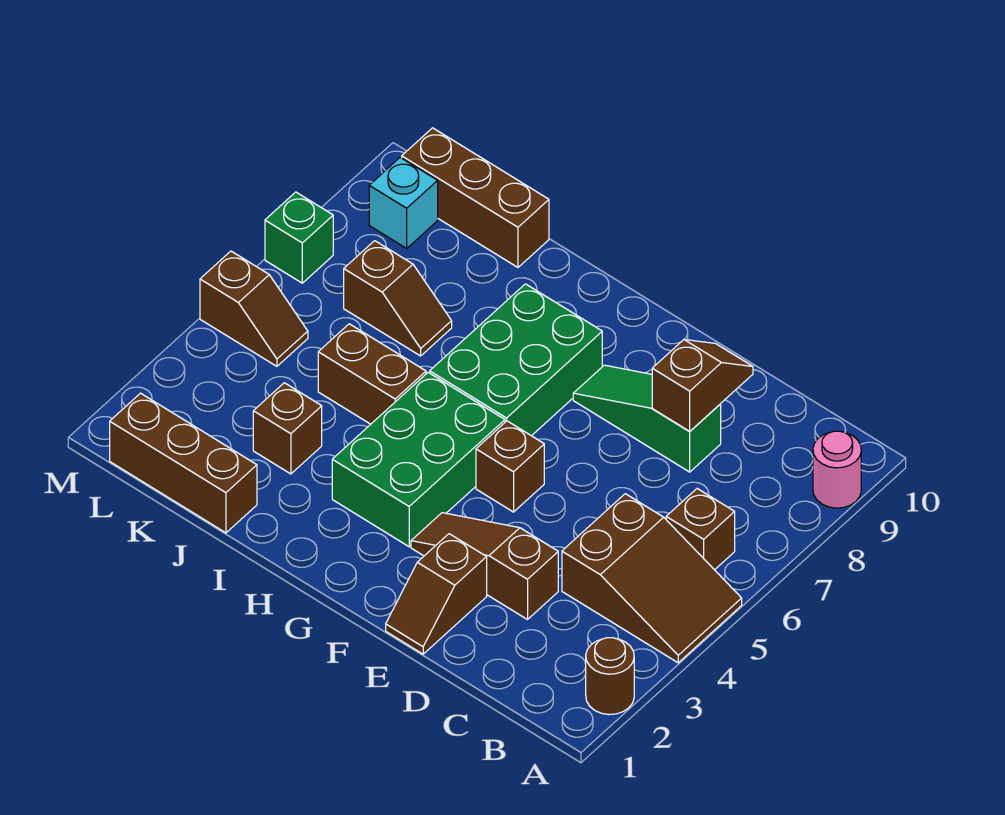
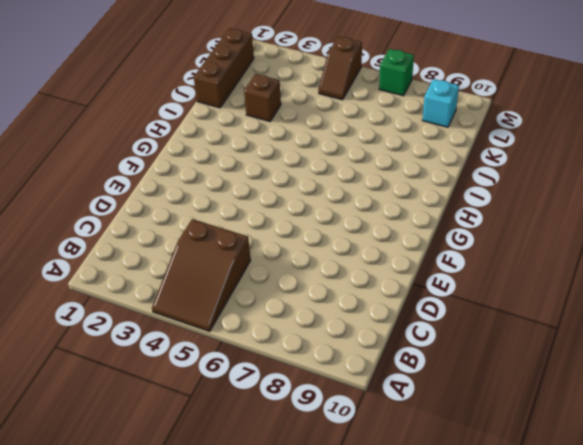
none -> brown round brick A2 level 1
none -> pink round brick A9 level 1
none -> brown brick B6 level 1

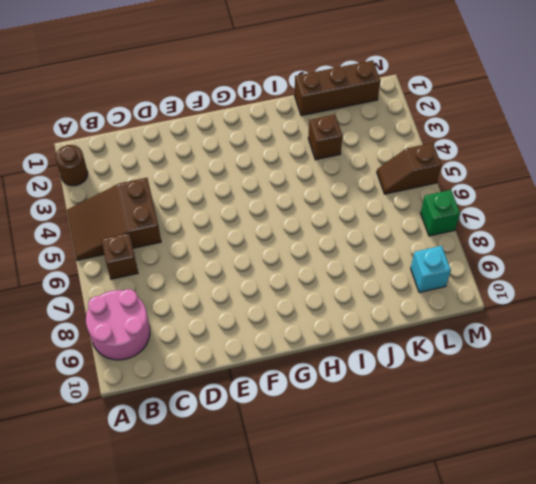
pink round brick A8:B9 level 1 -> pink round brick A9 level 1
none -> brown slope D3:F3 level 1 top D
none -> green slope D8:F8 level 1 top D
none -> brown slope E1:E2 level 1 top 2

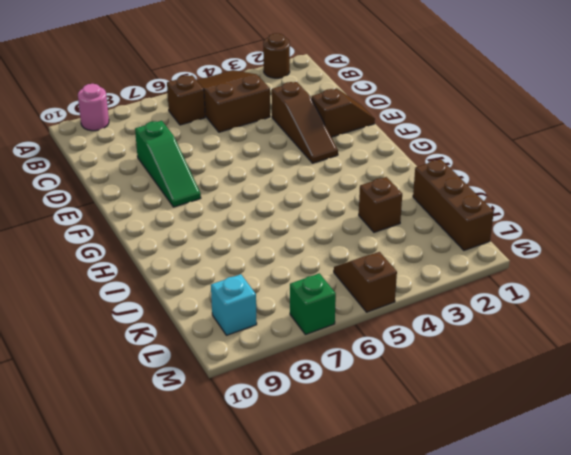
none -> brown brick F5 level 1
none -> green brick G3:H5 level 1
none -> green brick G6:H8 level 1

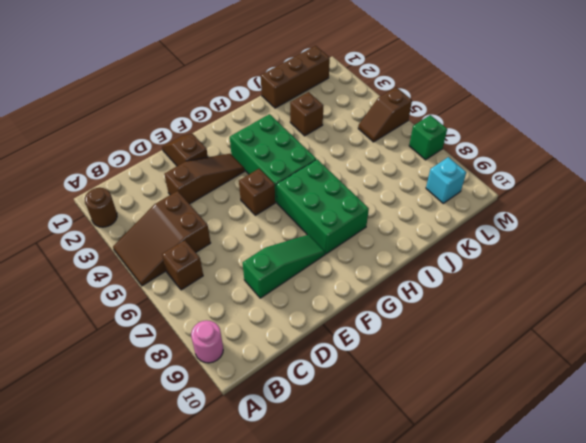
none -> brown brick I5:J5 level 1
none -> brown slope J7:K7 level 1 top K
none -> brown brick J10:L10 level 1

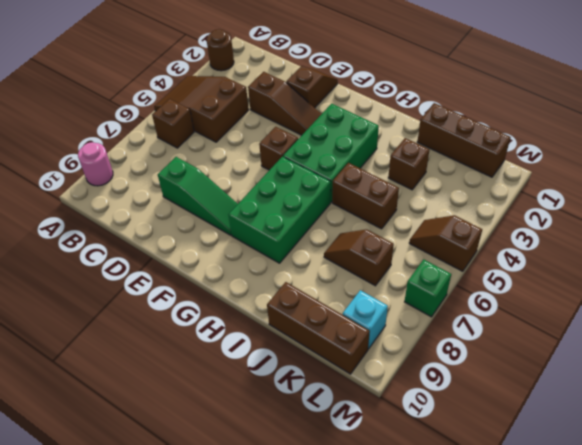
none -> brown slope D8:D9 level 2 top 8

